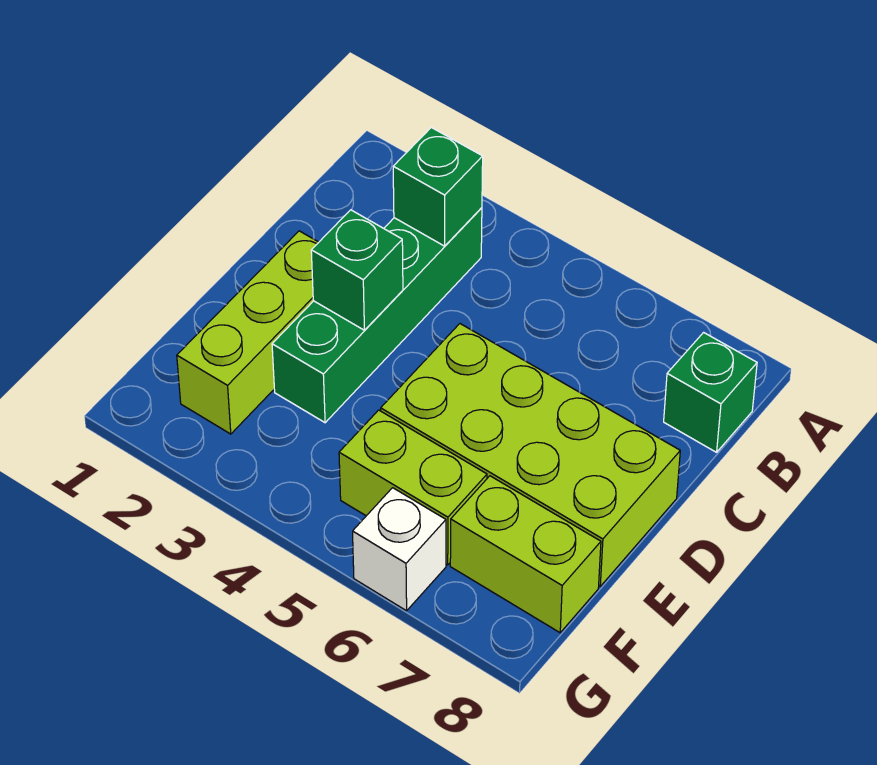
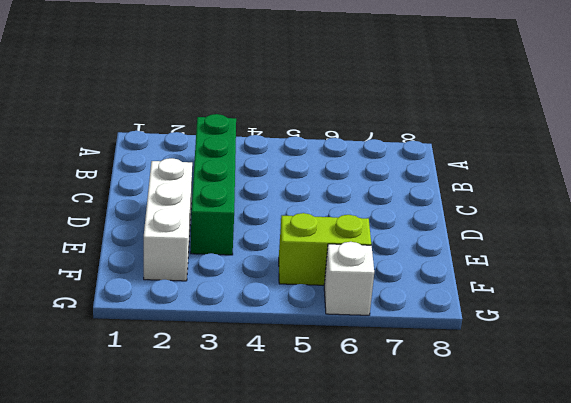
white brick D2:F2 level 1 -> lime brick D2:F2 level 1
none -> green brick B8 level 1
none -> lime brick D5:E8 level 1

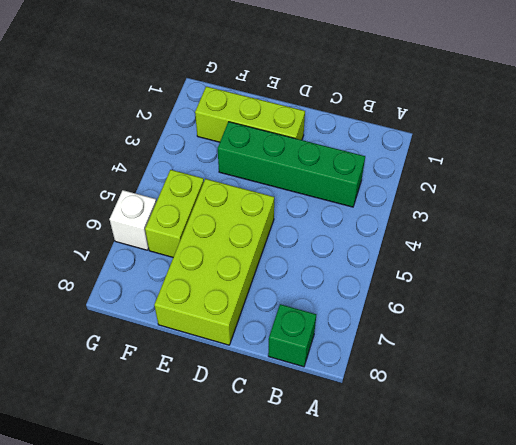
none -> lime brick F7:F8 level 1
none -> green brick B3 level 2

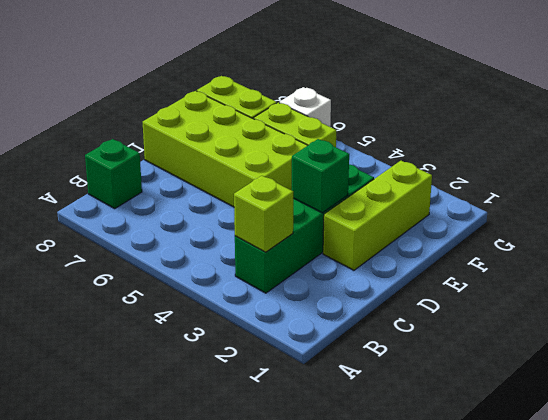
lime brick B3 level 2 -> green brick B3 level 2

